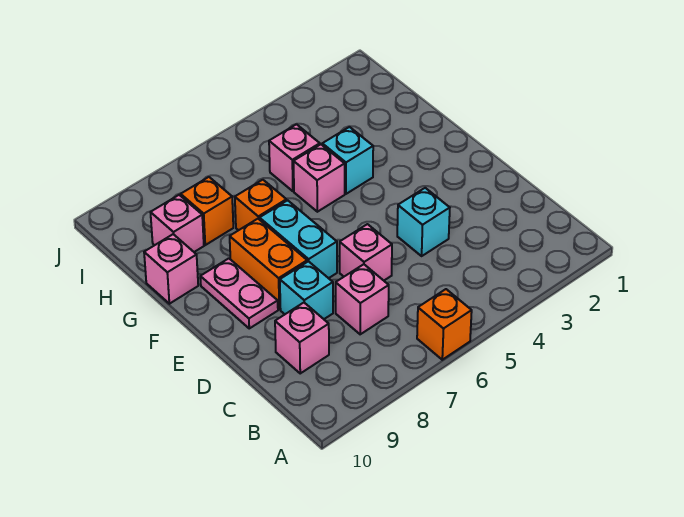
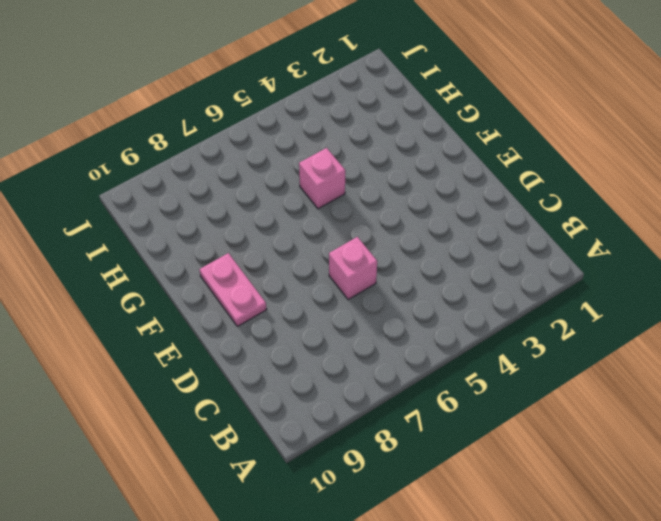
none -> orange brick A6 level 1
none -> pink brick C7 level 1
none -> pink brick C9 level 1

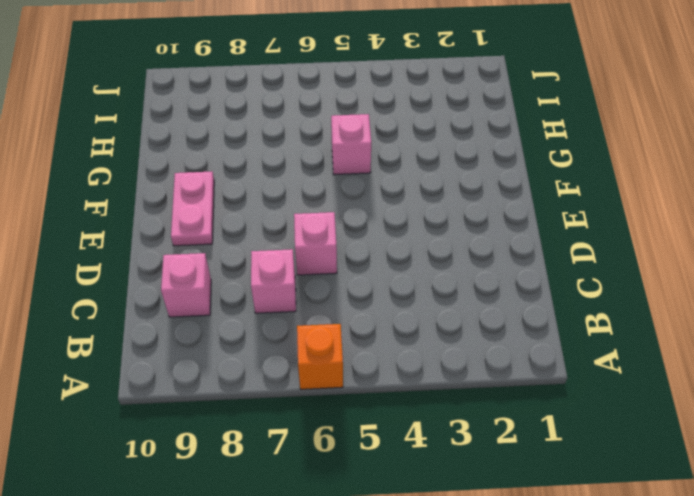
none -> cyan brick D4 level 1
none -> cyan brick D8 level 1
none -> cyan brick E7:F7 level 1

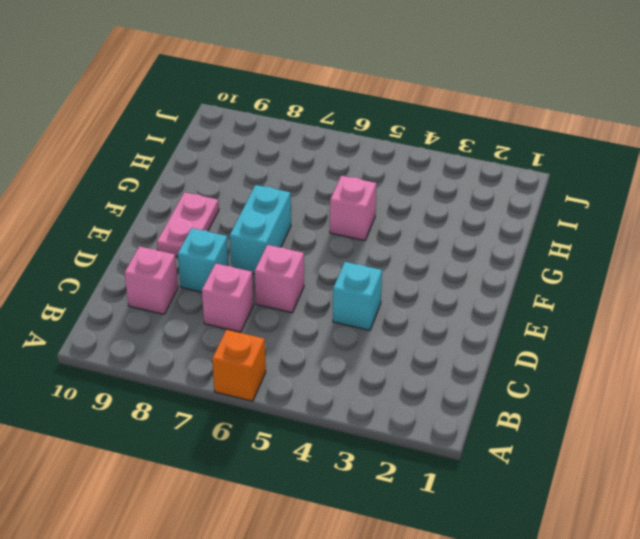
none -> orange brick E8:F8 level 1
none -> cyan brick G4 level 1
none -> orange brick G7 level 1

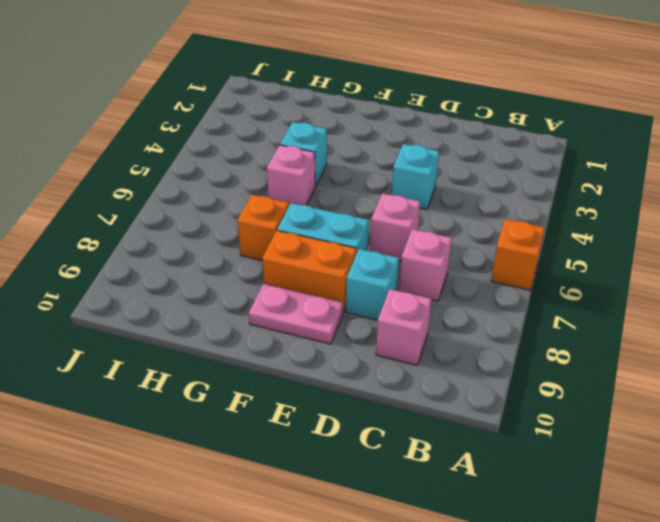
none -> pink brick G10 level 1
none -> pink brick H5 level 1
none -> orange brick H8 level 1

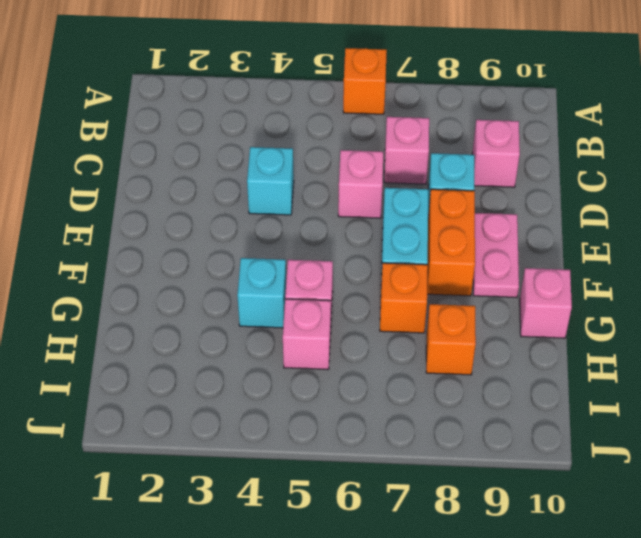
none -> pink brick H9 level 1

